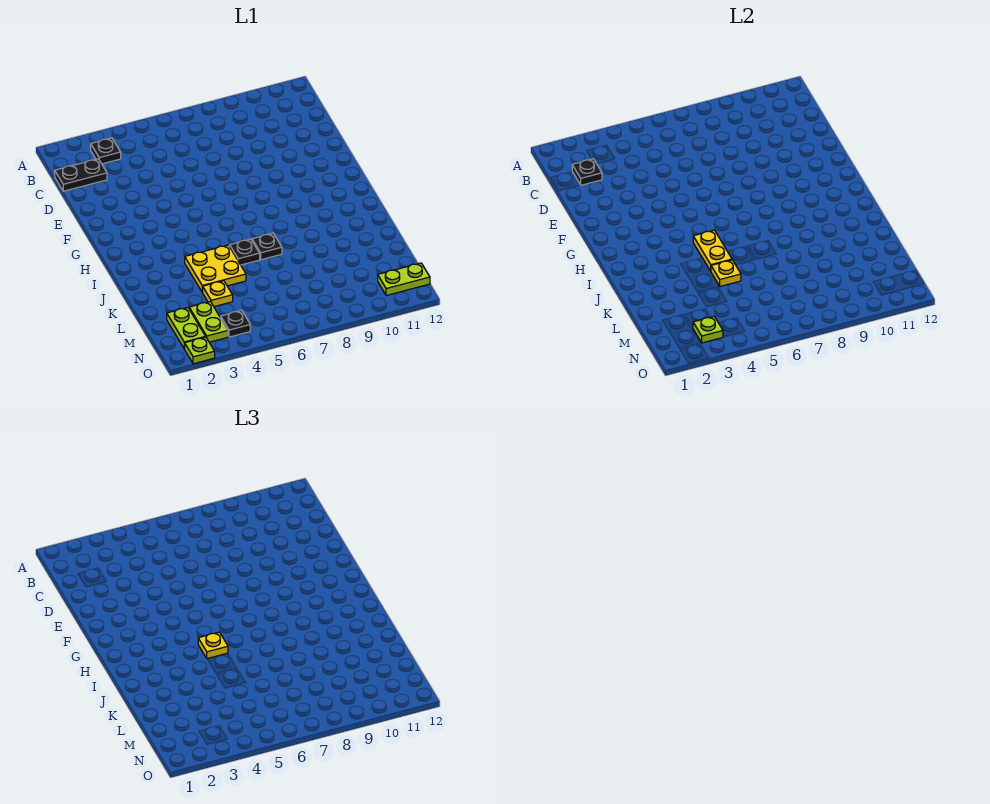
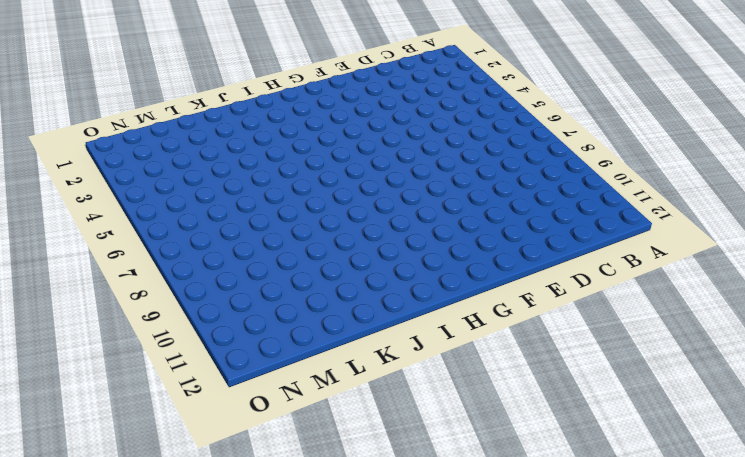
none -> black plate B3 level 1
none -> black plate C1:C2 level 1
none -> yellow plate J4:K5 level 1

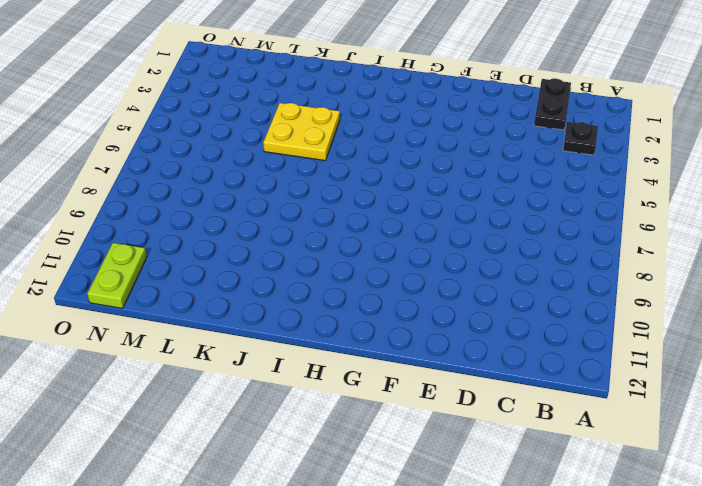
none -> black plate J6 level 1
none -> black plate J7 level 1
none -> yellow plate L4 level 1

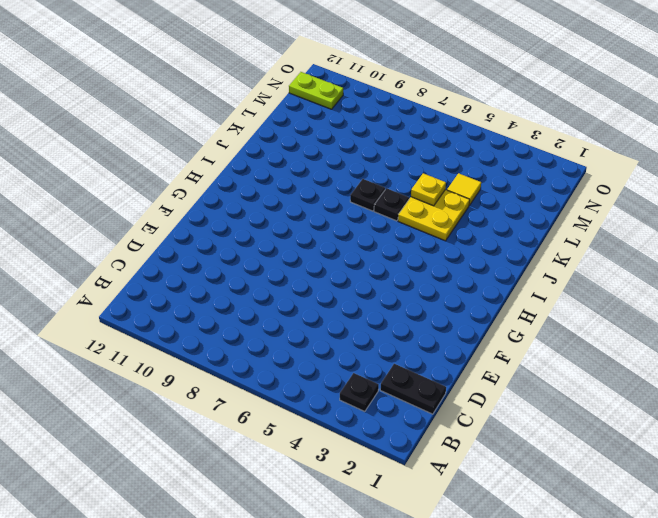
yellow tile L4 level 1 -> yellow plate L4 level 1
none -> lime plate M2:N2 level 1
none -> lime plate M3:N3 level 1
none -> black plate N4 level 1

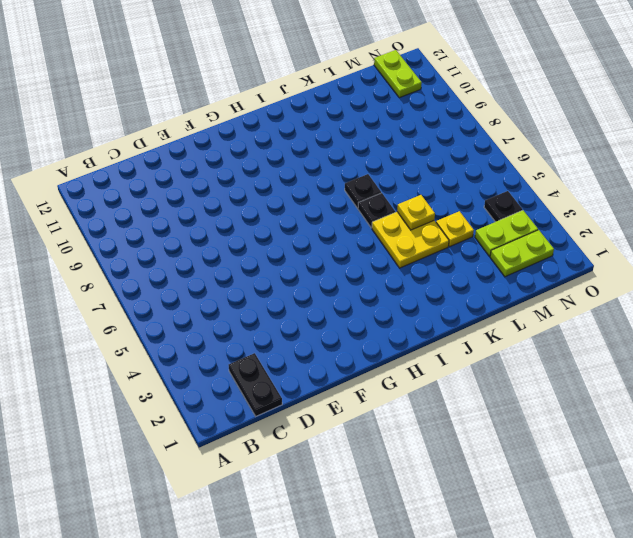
none -> black plate B3 level 1
none -> lime plate O2 level 1
none -> black plate C2 level 2

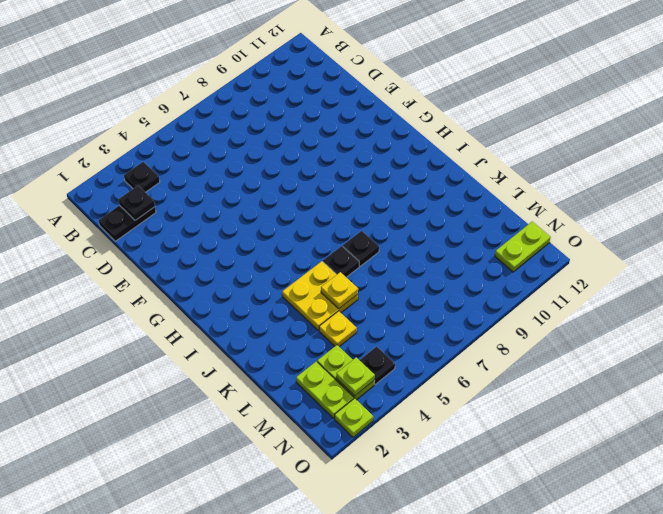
none -> yellow plate I5:J5 level 2
none -> yellow plate I5 level 3

